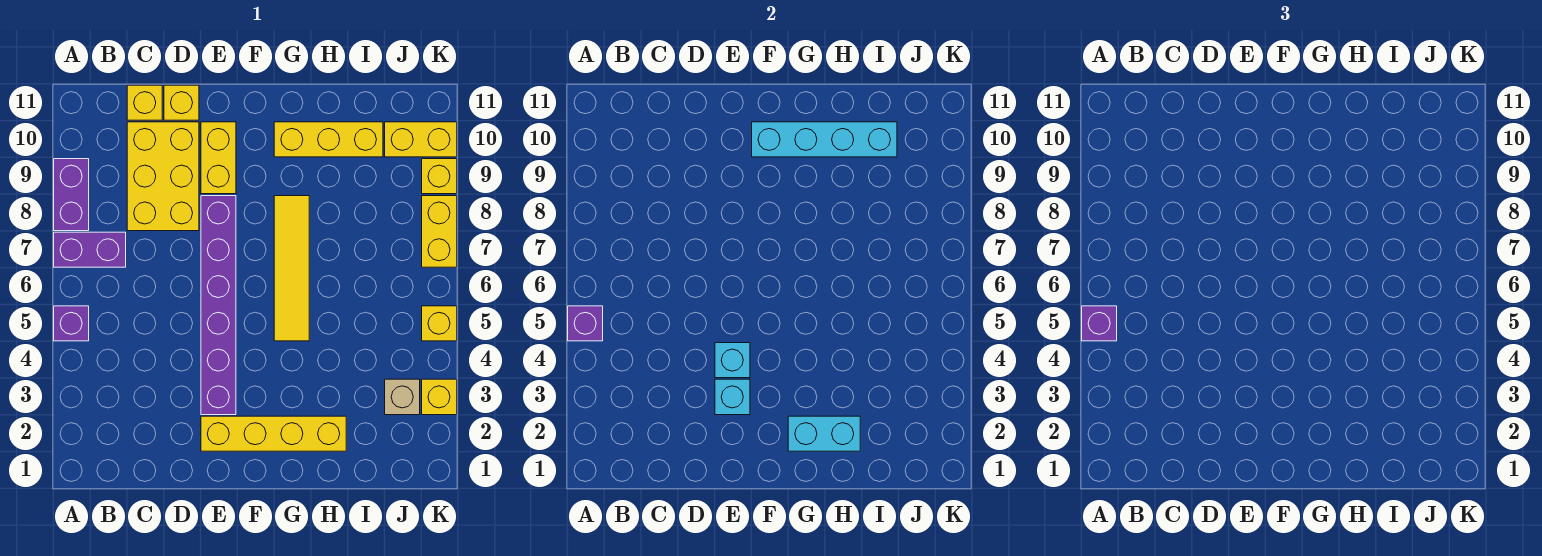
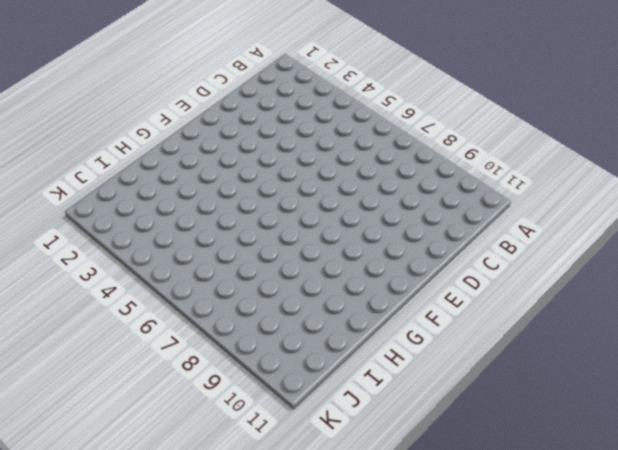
none -> purple brick A5 level 1
none -> purple brick A7:B7 level 1
none -> purple brick A8:A9 level 1

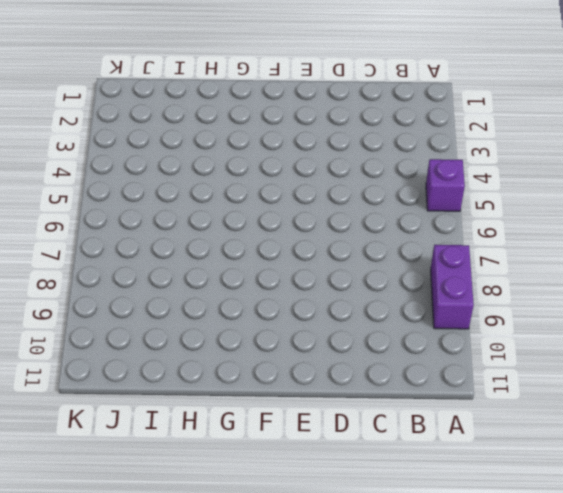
none -> purple brick A7:B7 level 1
none -> yellow brick C8:D10 level 1
none -> yellow brick C11 level 1

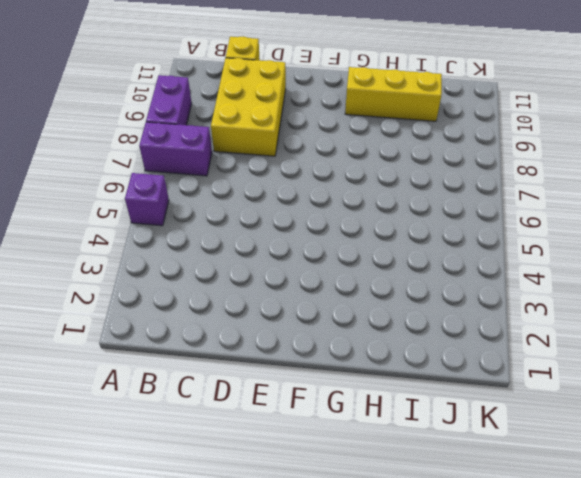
none -> yellow brick D11 level 1
none -> yellow brick E2:H2 level 1
none -> purple brick E3:E8 level 1

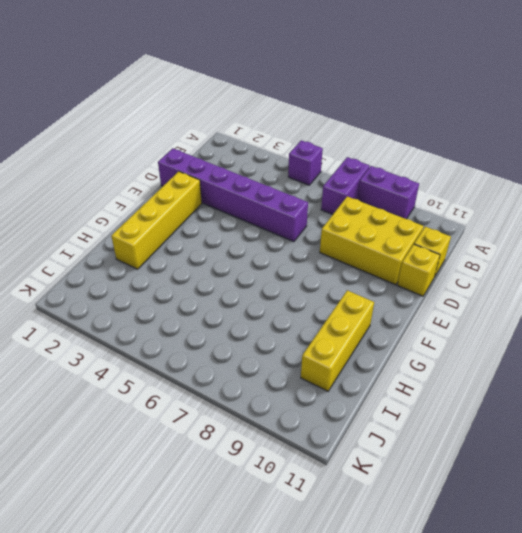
purple brick D1:D6 level 1 -> purple brick E3:E8 level 1
none -> yellow brick E9:E10 level 1
none -> yellow tile G5:G8 level 1
none -> tan brick J3 level 1

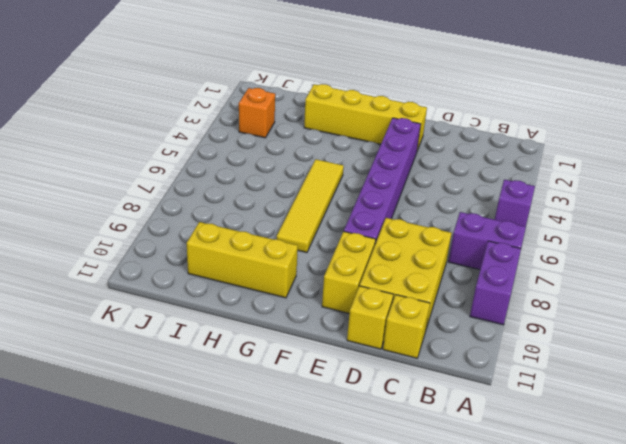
orange brick J3 level 1 -> tan brick J3 level 1
none -> yellow brick J10:K10 level 1
none -> yellow brick K3 level 1
none -> yellow brick K5 level 1

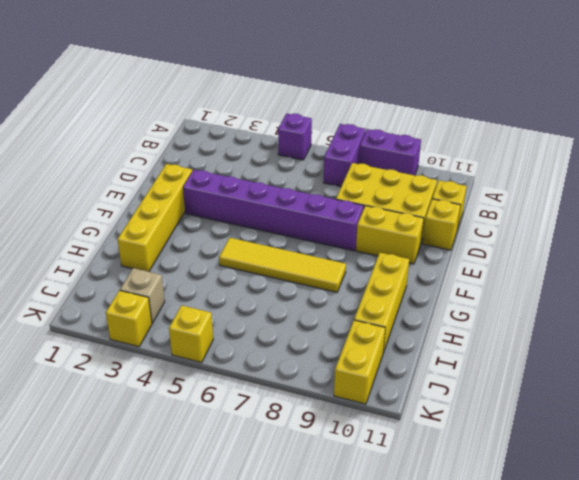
none -> yellow brick K7:K8 level 1
none -> yellow brick K9 level 1
none -> purple brick A5 level 2

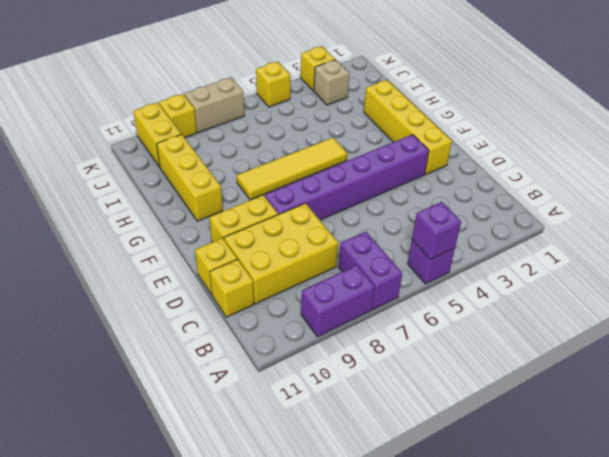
tan brick K7:K8 level 1 -> yellow brick K7:K8 level 1
none -> cyan brick E3 level 2
none -> cyan brick E4 level 2
none -> cyan brick F10:I10 level 2

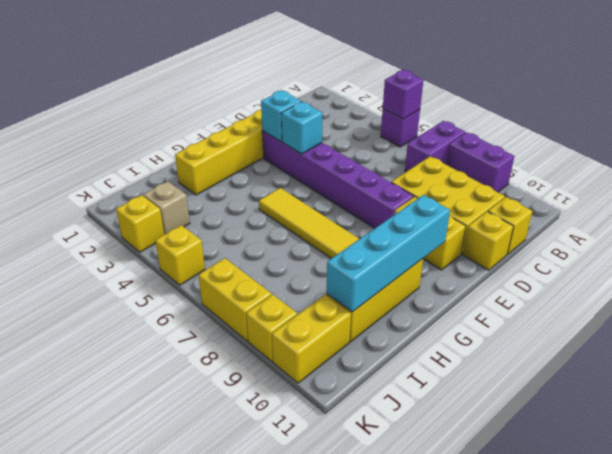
none -> cyan brick G2:H2 level 2
none -> purple brick A5 level 3

